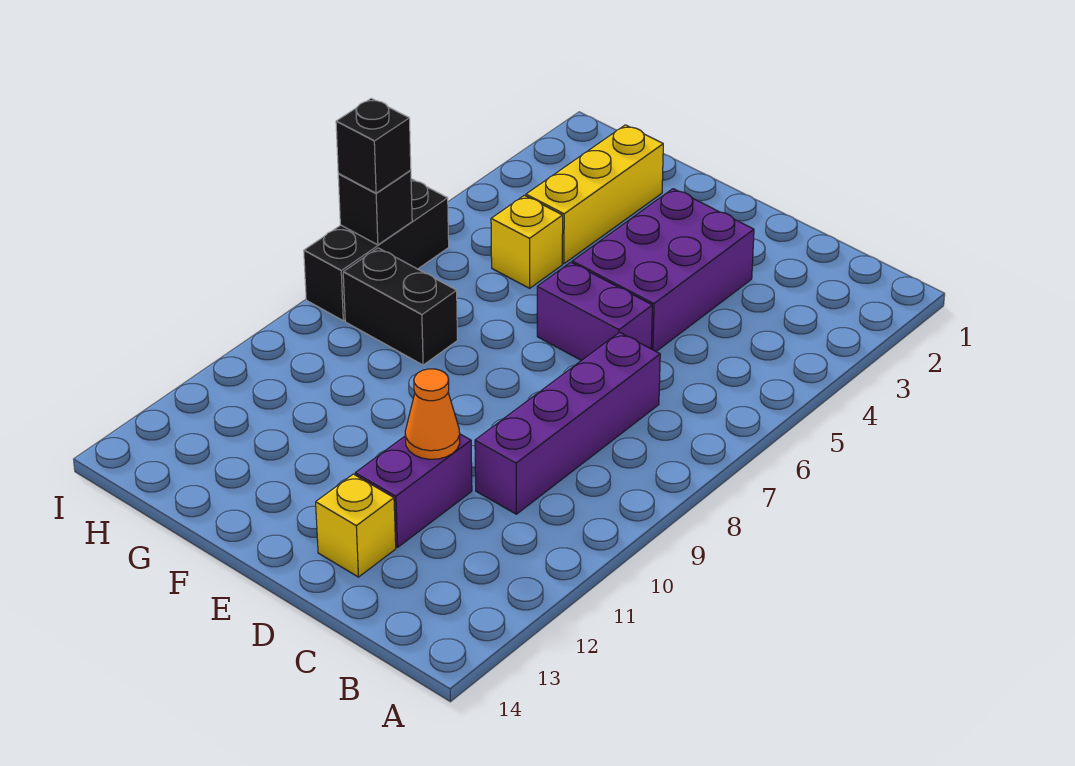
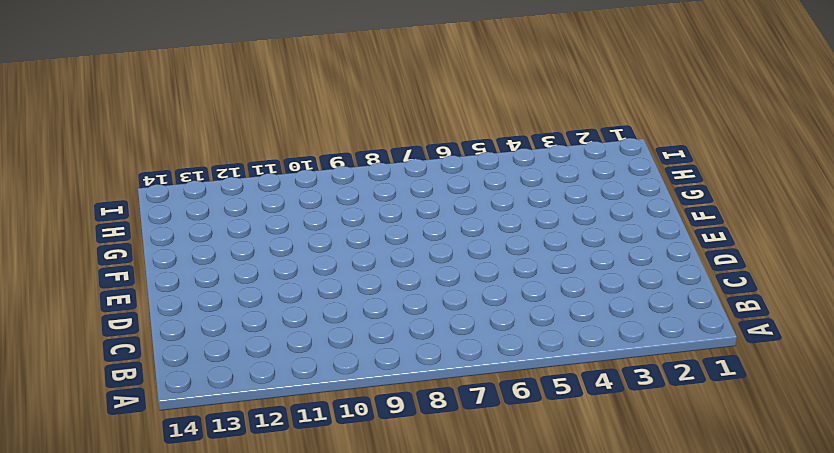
none -> purple brick C7:C10 level 1
none -> purple brick D3:E5 level 1
none -> purple brick D6:E6 level 1

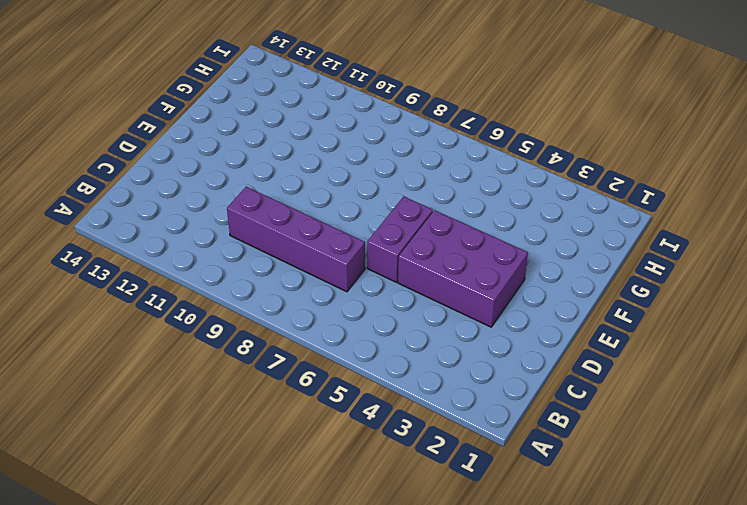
none -> purple brick D11:D12 level 1
none -> yellow brick D13 level 1
none -> yellow brick G2:G4 level 1

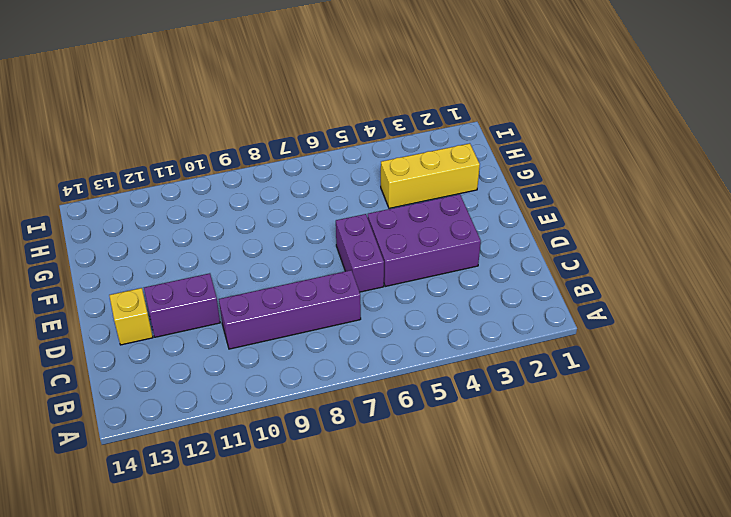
none -> yellow brick G5 level 1
none -> black brick G8:H8 level 1
none -> black brick I6:I8 level 1

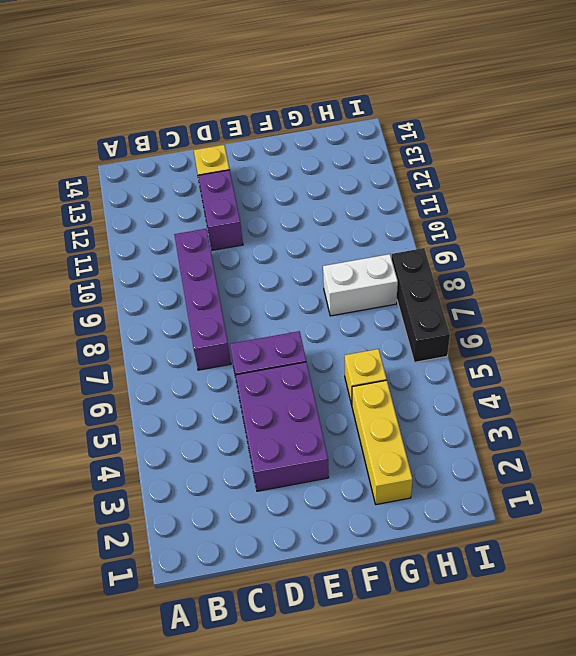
white brick G8:H8 level 1 -> black brick G8:H8 level 1
none -> orange cone D11 level 2
none -> black brick I7 level 2
none -> black brick I7 level 3

